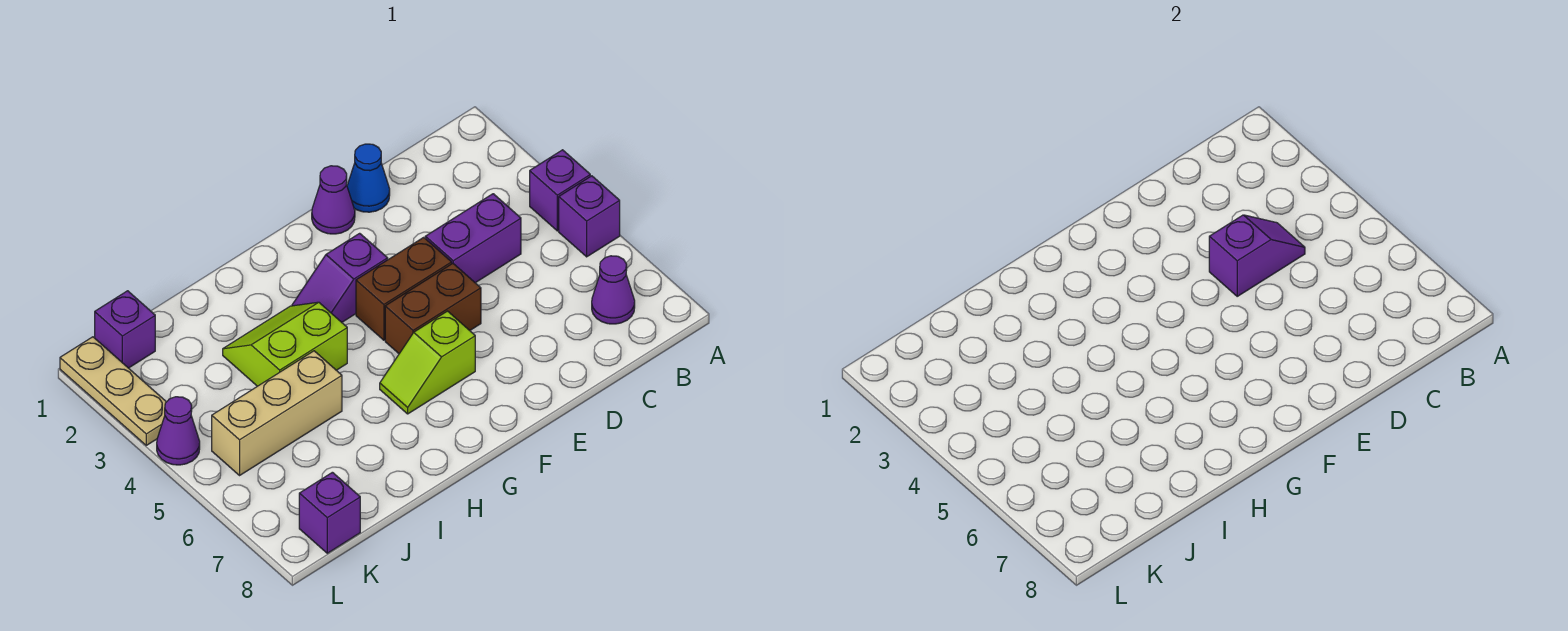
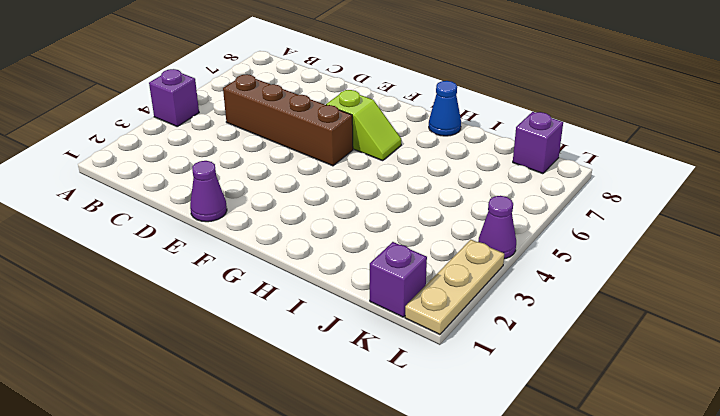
brown brick C5:F5 level 1 -> brown brick E5:F5 level 1
blue cone H8 level 1 -> blue cone D1 level 1
none -> purple brick A5 level 1
none -> purple cone B7 level 1
none -> purple brick C4:D4 level 1

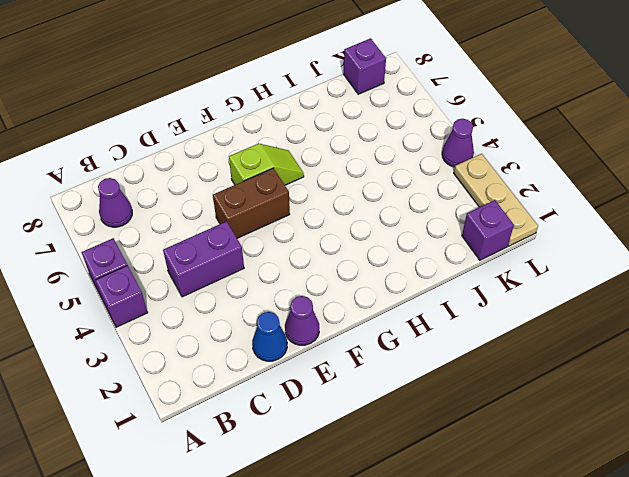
none -> brown brick E4:F4 level 1
none -> purple slope F3:G3 level 1 top F
none -> lime slope H3:I4 level 1 top 4

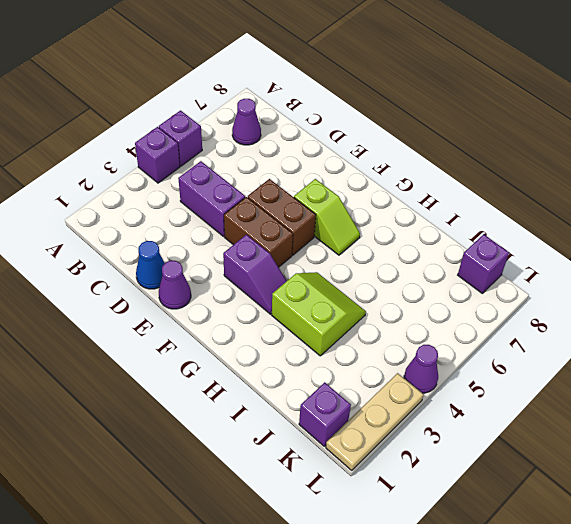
lime slope H3:I4 level 1 top 3 -> lime slope H3:I4 level 1 top 4
none -> tan brick I5:K5 level 1
none -> purple slope C4:D4 level 2 top D

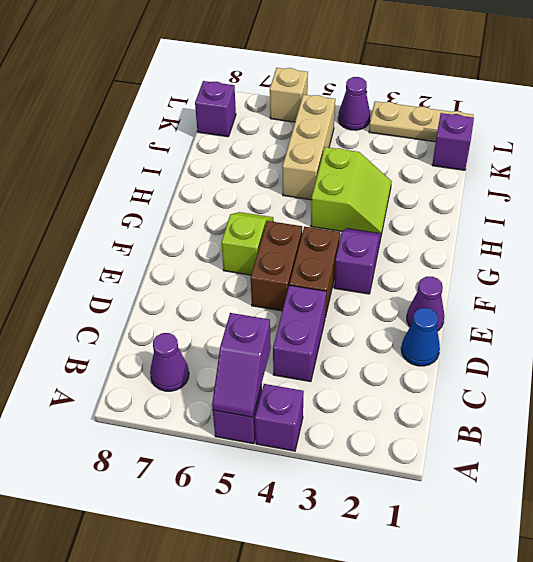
purple slope A5:B5 level 2 top B -> purple slope C4:D4 level 2 top D
tan brick L6 level 1 -> none

